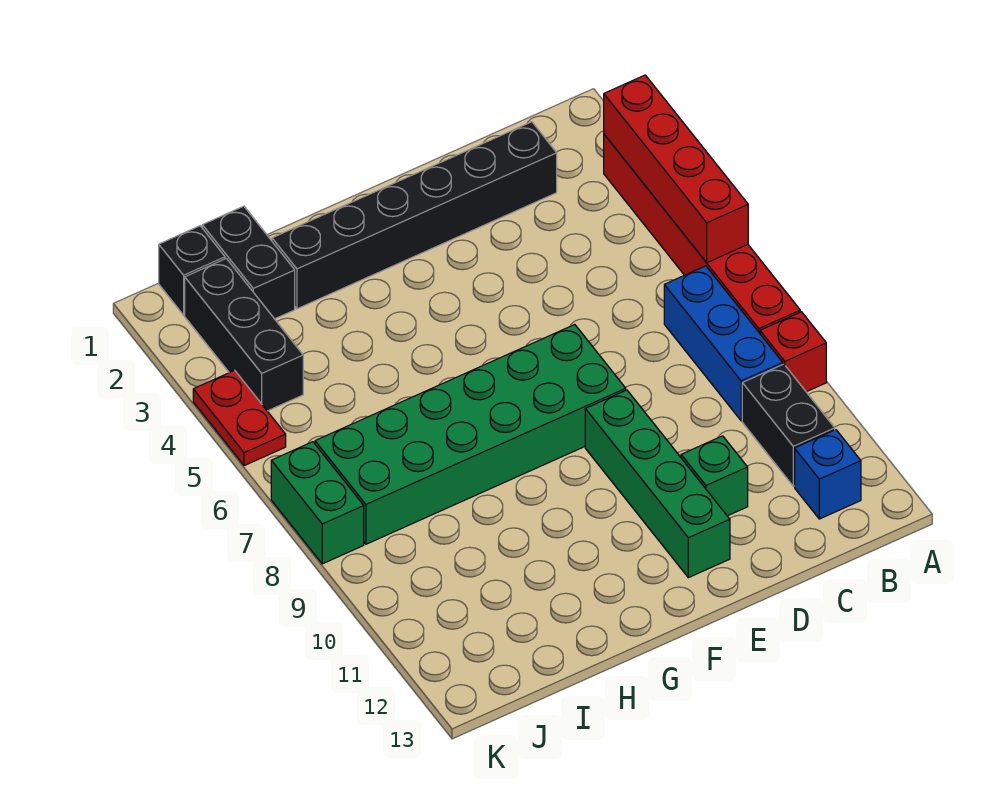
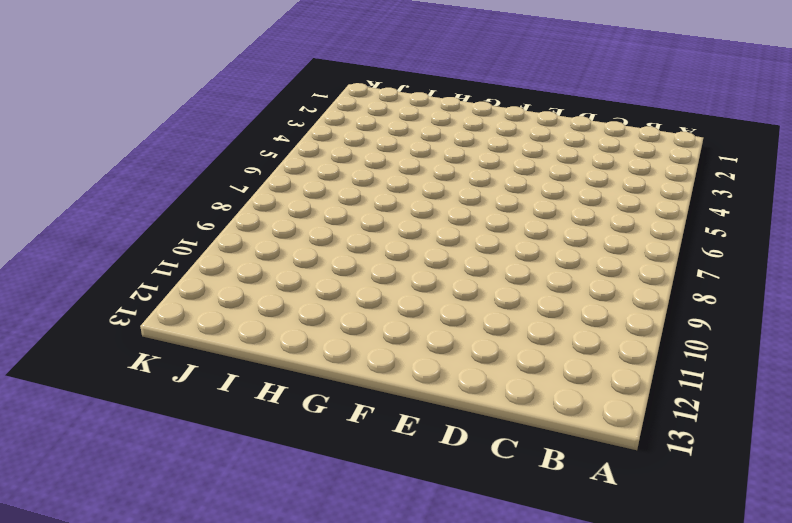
none -> red brick A3:A8 level 1
none -> red brick A9 level 1
none -> blue brick B7:B9 level 1

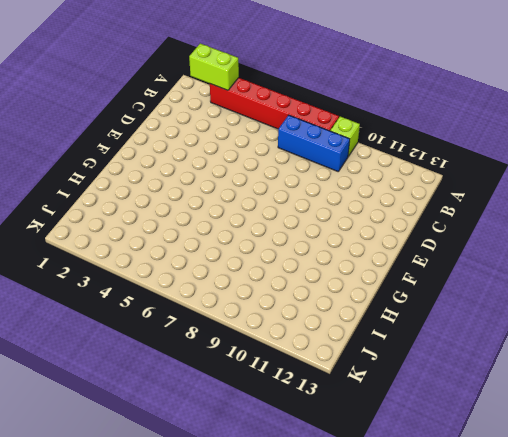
lime brick A2:A3 level 2 -> red brick A3:A6 level 2
lime brick A9 level 1 -> red brick A9 level 1
none -> black brick B10:B11 level 1
none -> blue brick B12 level 1
none -> black brick C2:H2 level 1

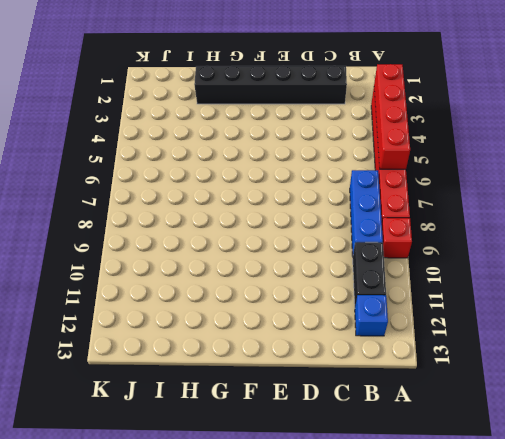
none -> green brick D11 level 1
none -> green brick E7:J8 level 1
none -> green brick E9:E12 level 1

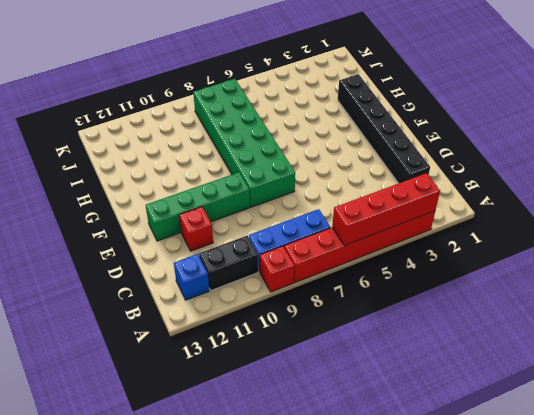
red brick D11 level 1 -> green brick D11 level 1
none -> black brick I1:I2 level 1
none -> black brick J1 level 1
none -> black brick J2:J4 level 1

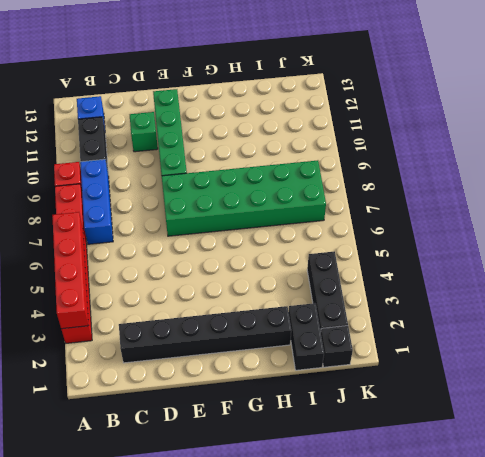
none -> red plate K4:K5 level 1
none -> green brick K7:K8 level 1

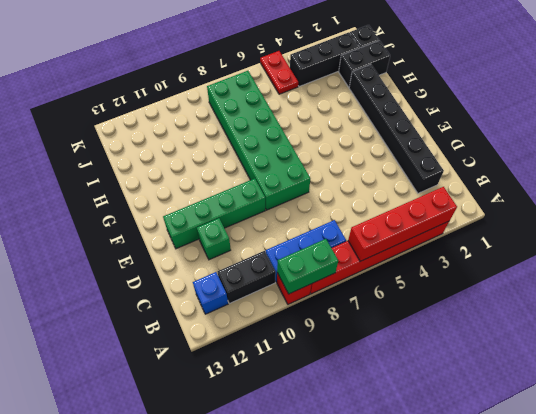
green brick A8:A9 level 2 -> green brick K7:K8 level 1
red plate J5:K5 level 1 -> red plate K4:K5 level 1

